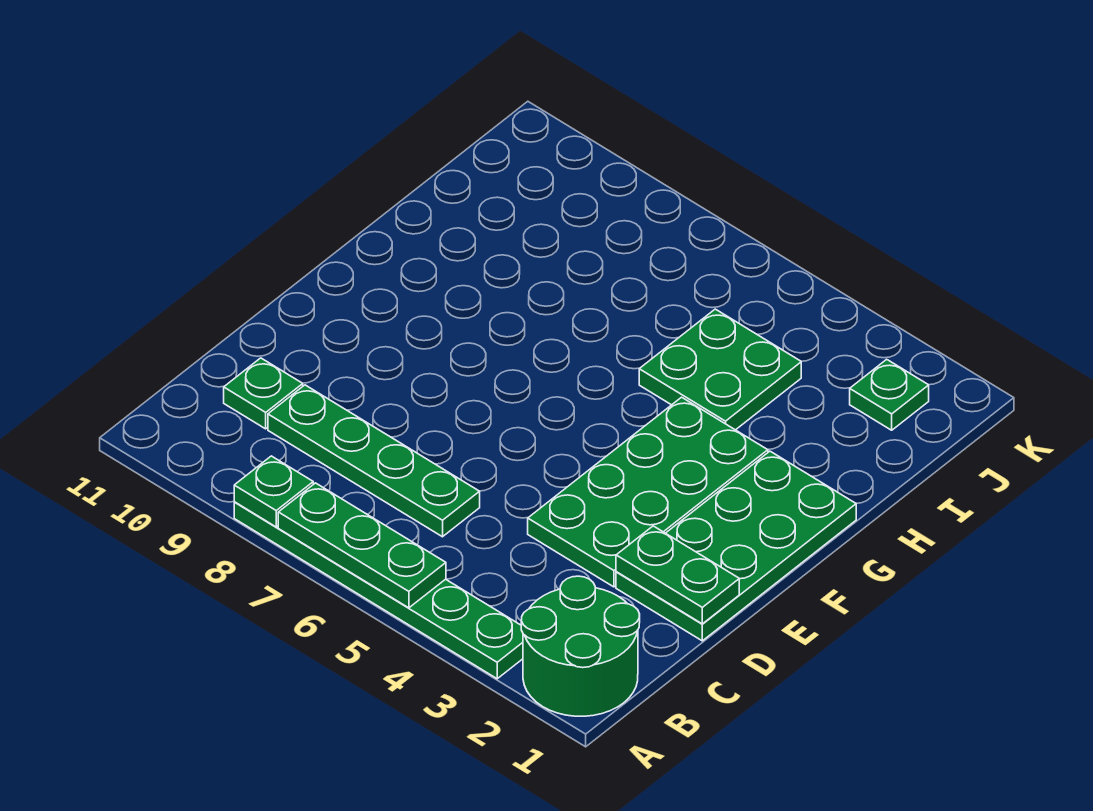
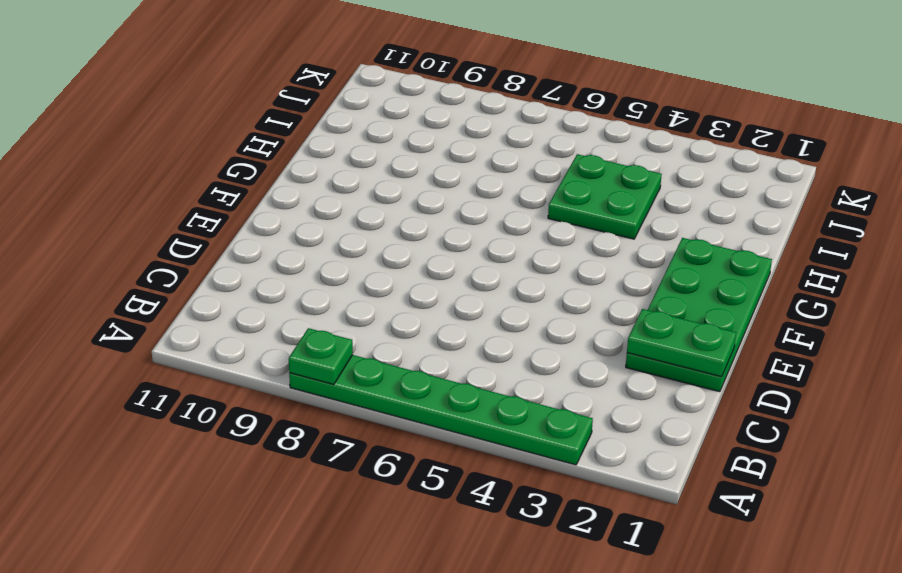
none -> green round brick A1:B2 level 1
none -> green plate C6:C9 level 1

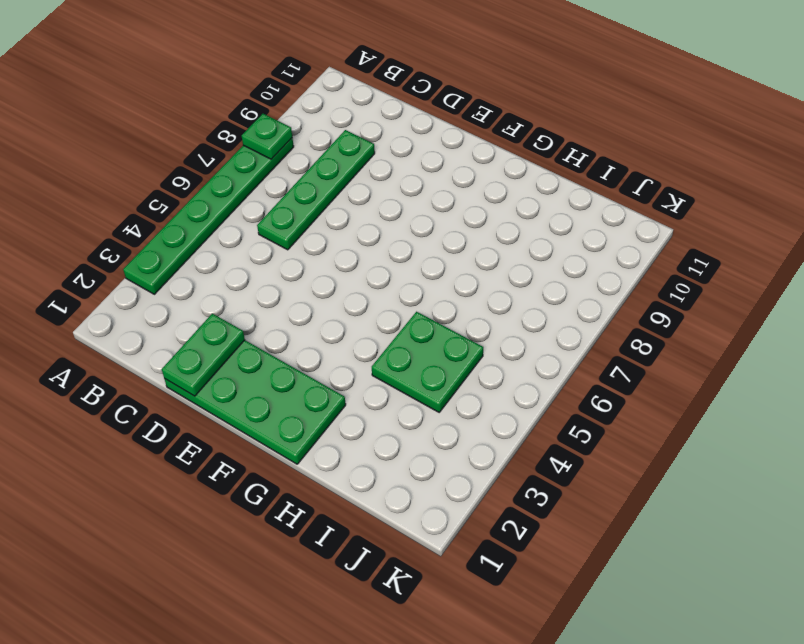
none -> green round brick A1:B2 level 1
none -> green plate C10 level 1

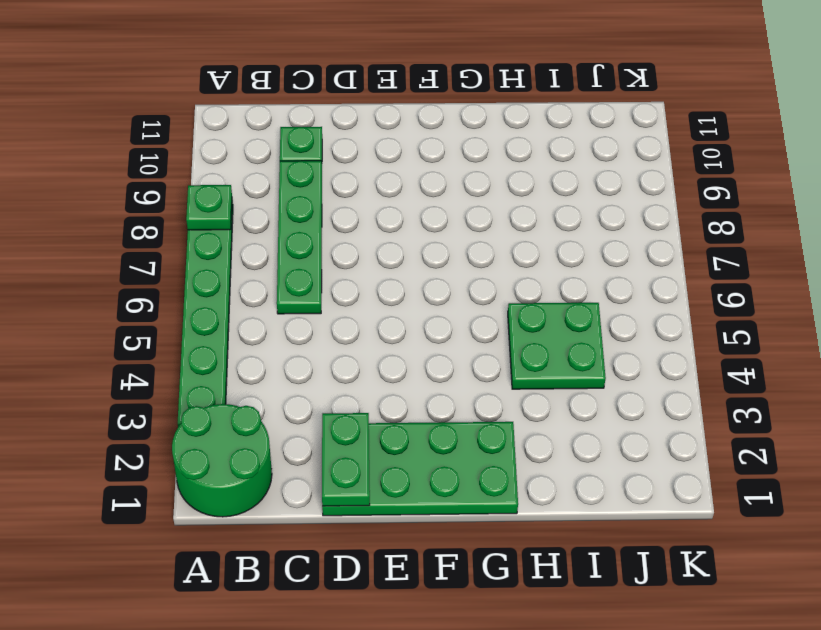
none -> green plate D3:G4 level 1
none -> green plate J2 level 1

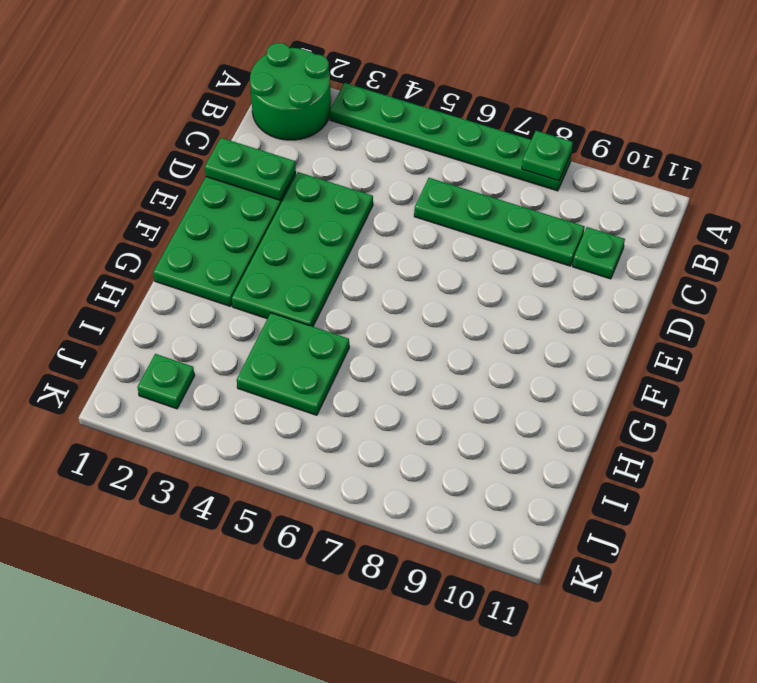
none -> green plate A5:A7 level 2

